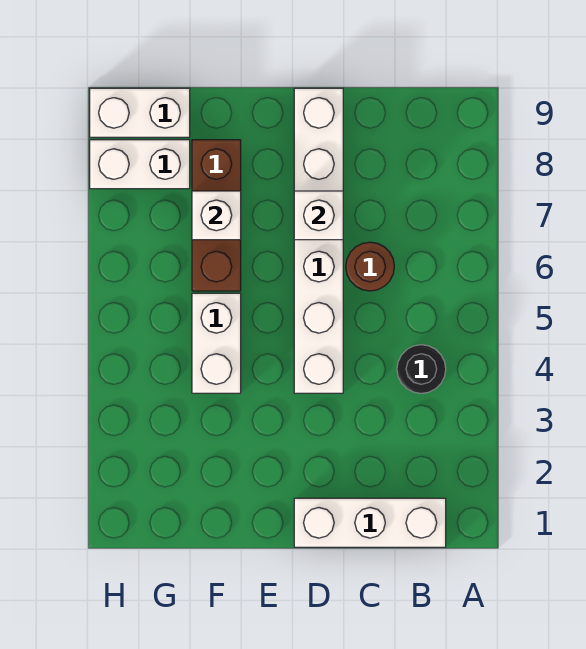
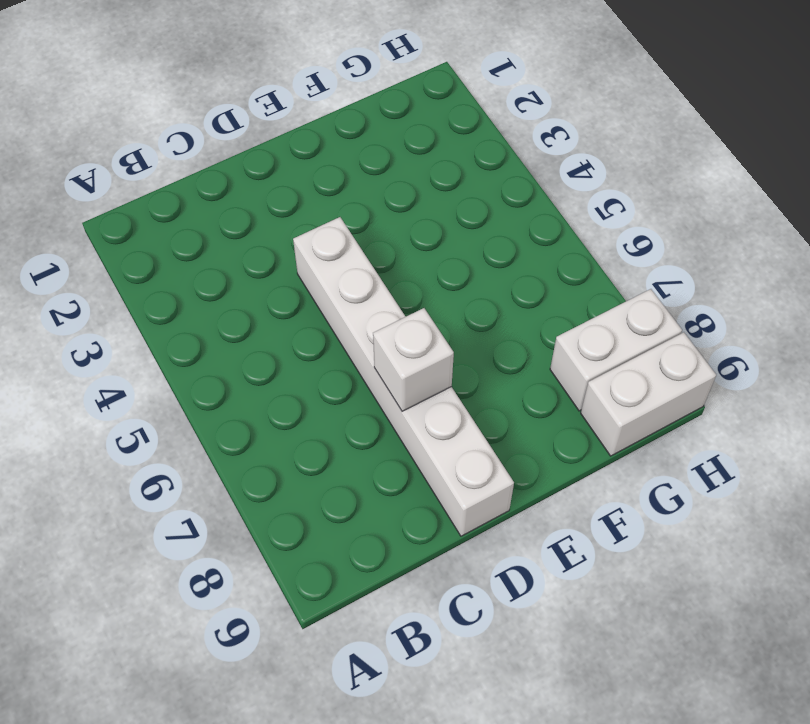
none -> white brick B1:D1 level 1
none -> black round brick B4 level 1

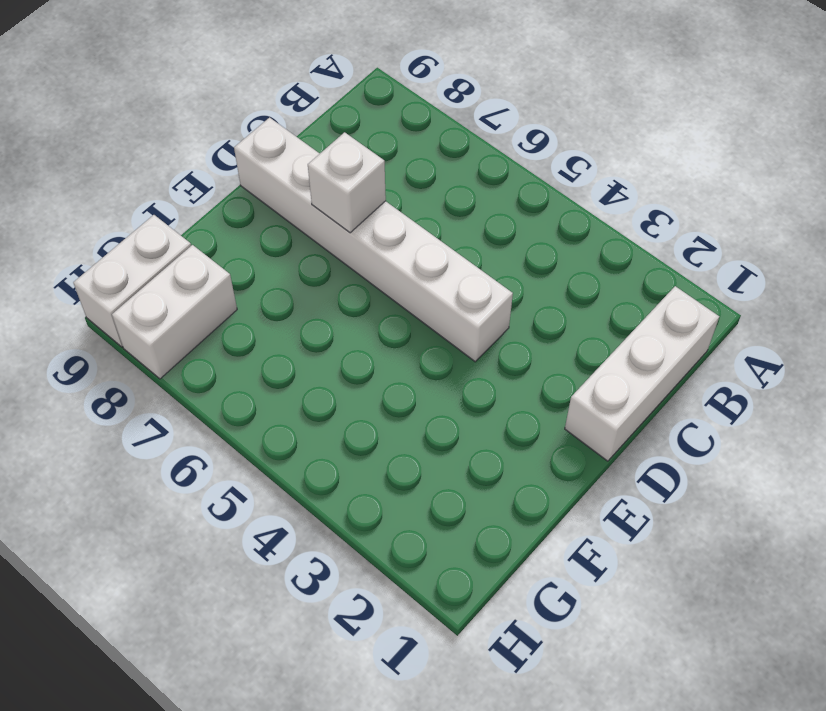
none -> black round brick B4 level 1
none -> brown round brick C6 level 1

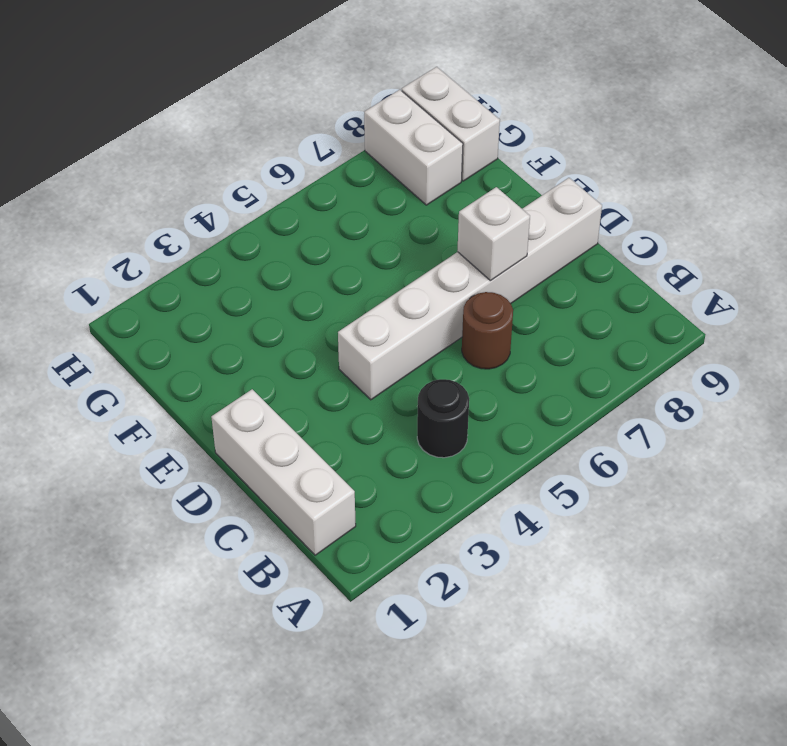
none -> white brick F4:F5 level 1
none -> brown brick F6:F8 level 1

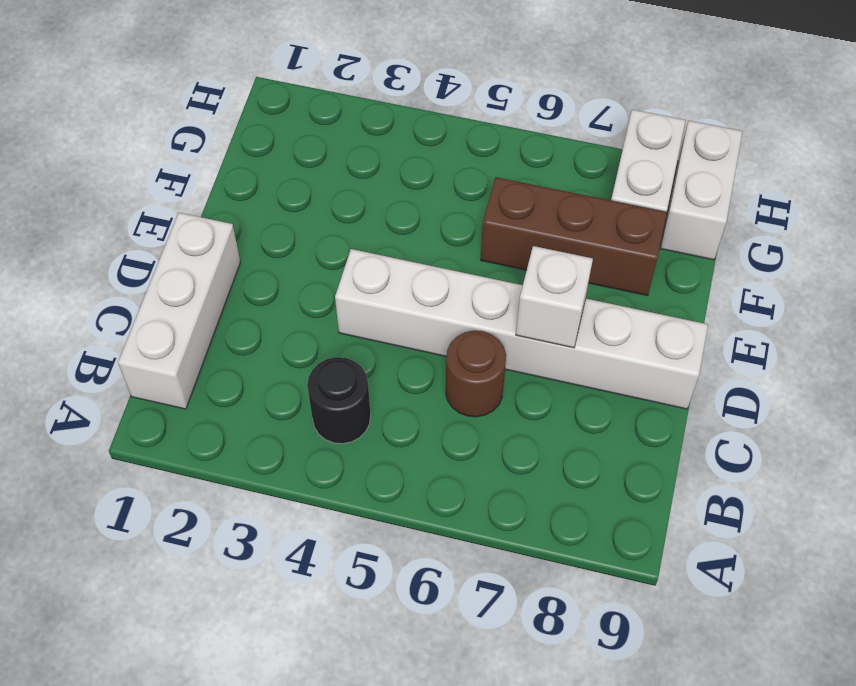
none -> white brick F4:F5 level 1
none -> white brick F7 level 2

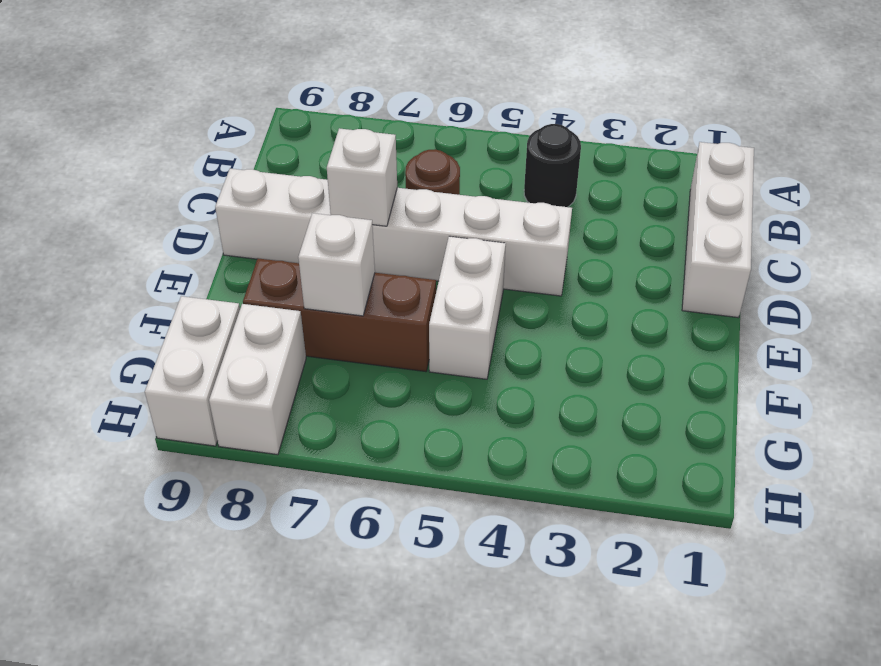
white brick E5:F5 level 1 -> white brick F4:F5 level 1

